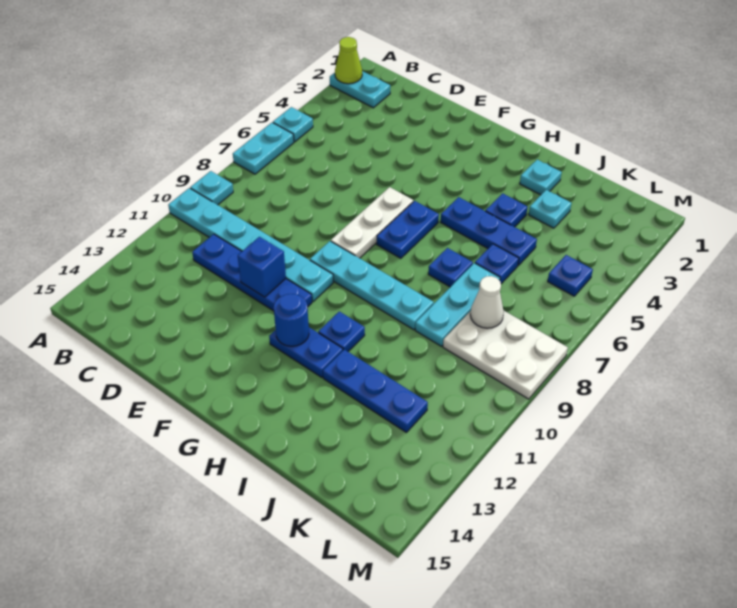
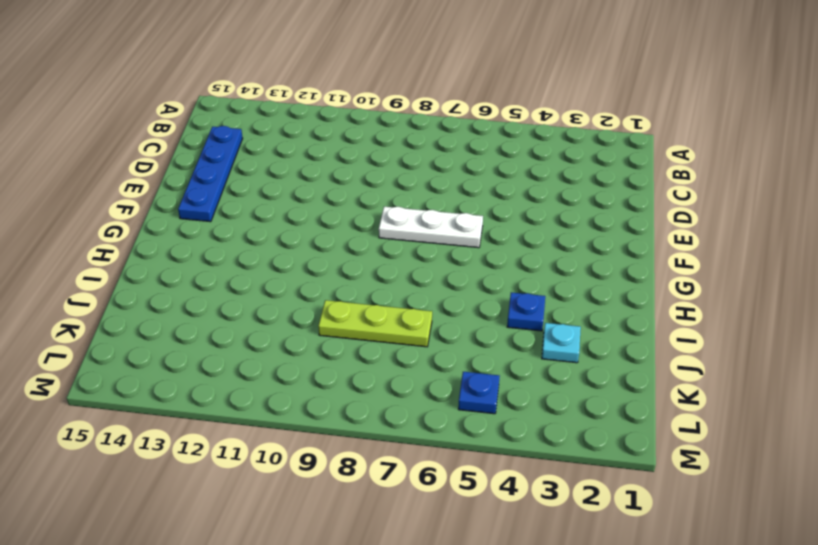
blue plate C14:F14 level 1 -> blue plate C11:F11 level 1
lime plate J7:J9 level 1 -> cyan plate J7:J9 level 1
none -> cyan plate A2:B2 level 1
none -> cyan plate A5 level 1
none -> cyan plate A6:A7 level 1

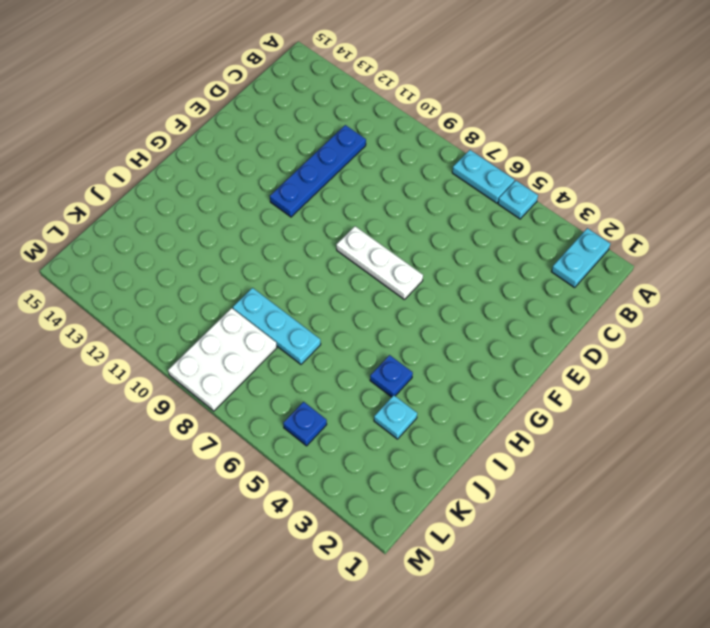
none -> cyan plate A9 level 1
none -> cyan plate A10:F10 level 1
none -> cyan plate F9:I9 level 1

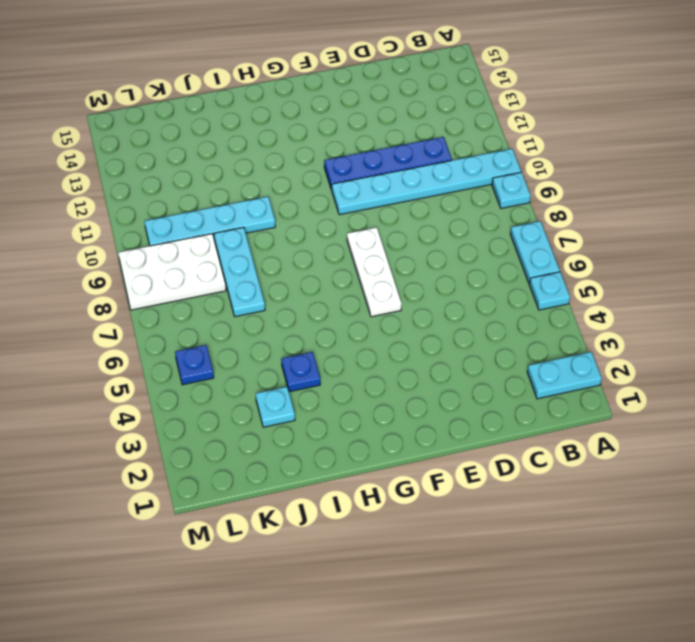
cyan plate I10:L10 level 1 -> cyan plate F9:I9 level 1
none -> blue plate G6:G7 level 1
none -> blue plate G12:H12 level 1
none -> blue plate H5:J5 level 1

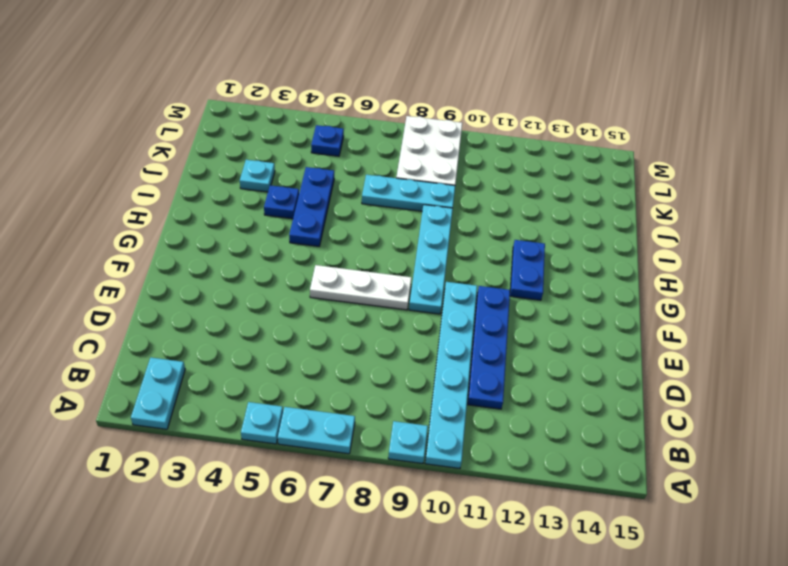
none -> blue plate G6:G7 level 1
none -> blue plate H11 level 1
none -> cyan plate I2 level 1

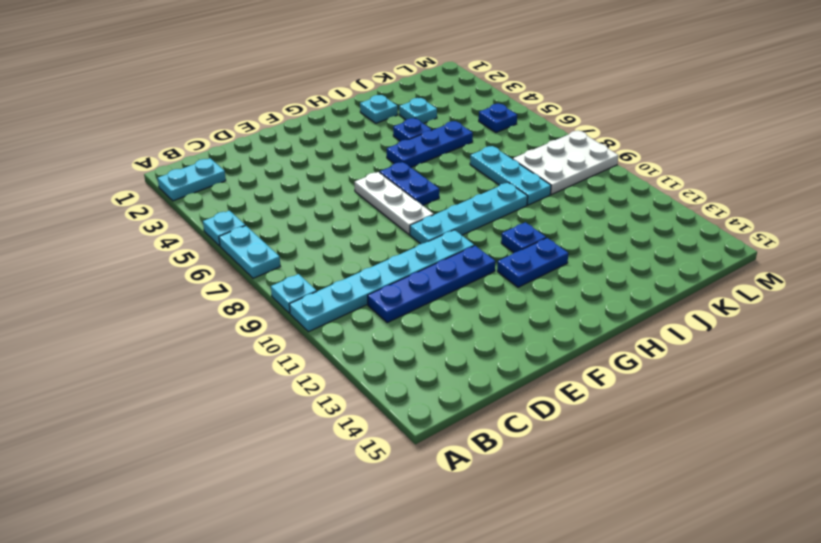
none -> blue plate I7 level 1
none -> blue plate I12:K12 level 1
none -> blue plate J6 level 1

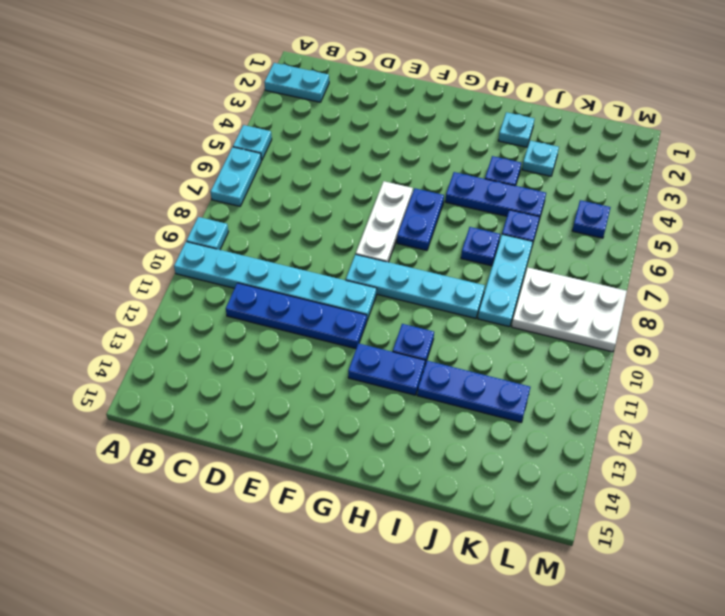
none -> lime cone A2 level 2
none -> blue brick E11 level 2
none -> blue round brick G12 level 2

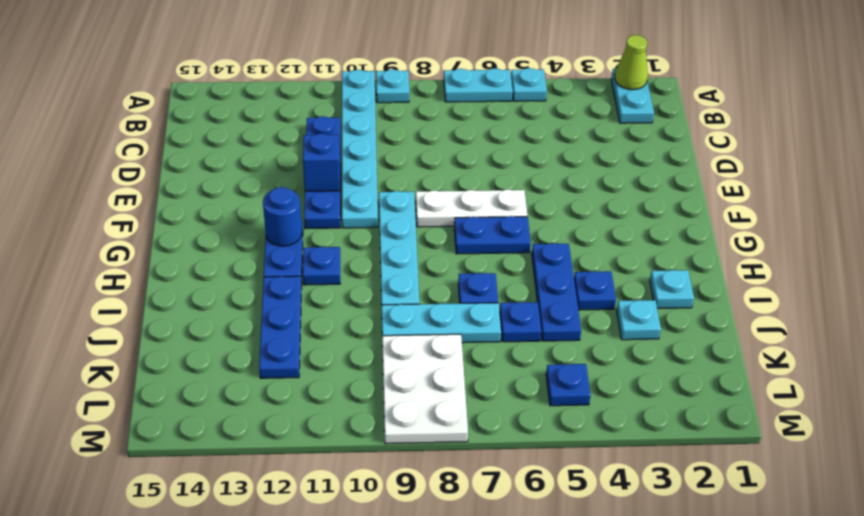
none -> white cone K8 level 2

